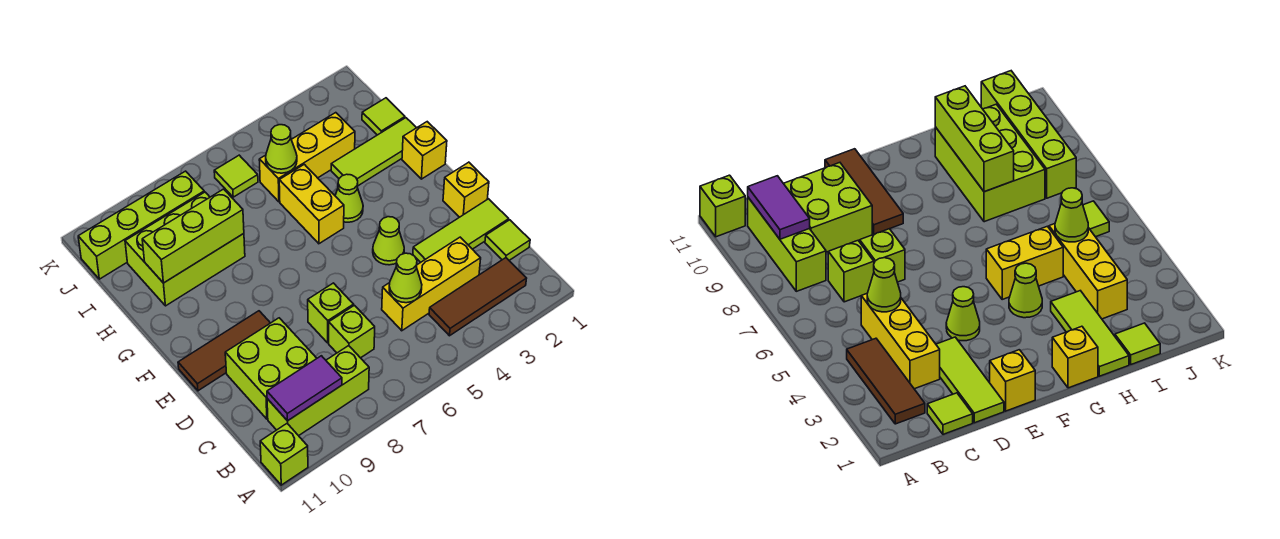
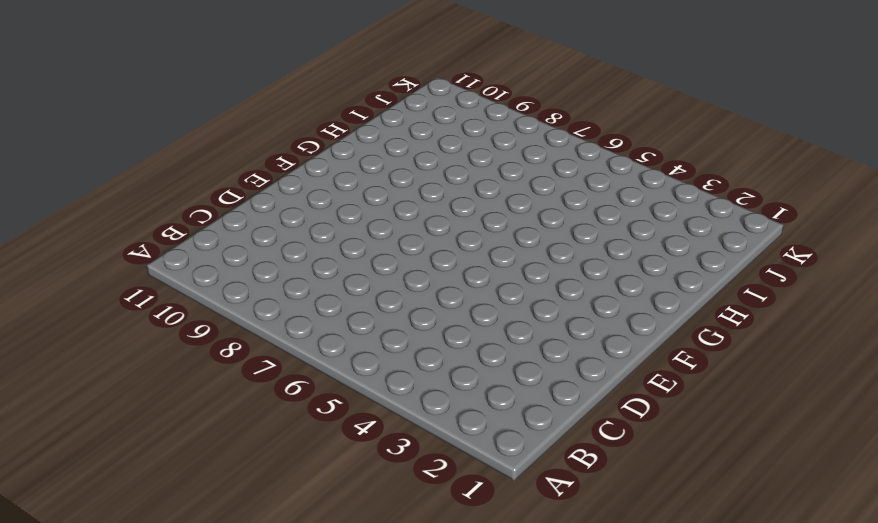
none -> lime brick A11 level 1
none -> brown tile B2:B4 level 1
none -> lime brick B8:B10 level 1

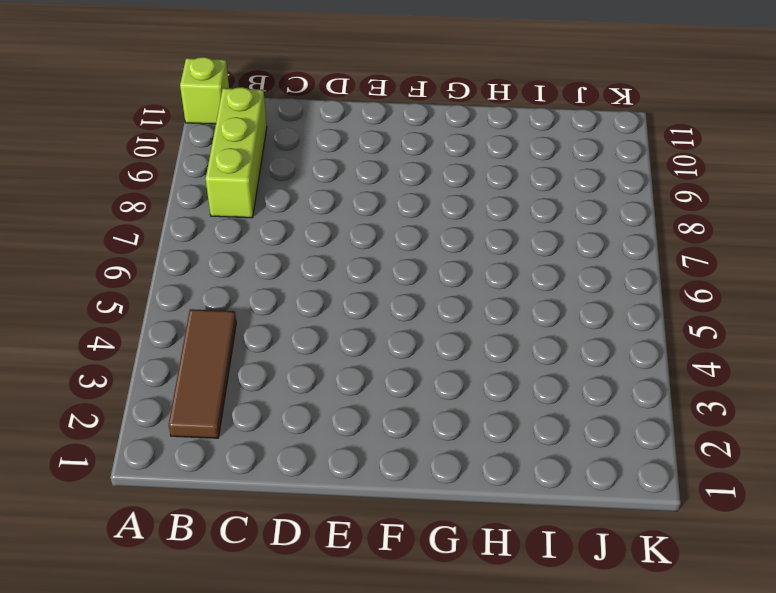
none -> lime tile C1 level 1
none -> yellow brick C3:C5 level 1
none -> lime brick C7 level 1

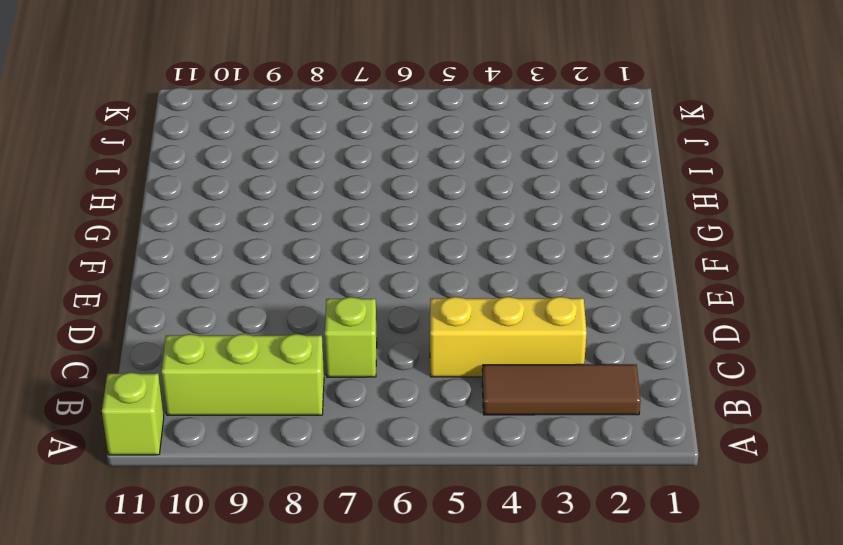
none -> lime tile C1 level 1
none -> lime brick C9:D10 level 1
none -> lime tile D1:D3 level 1

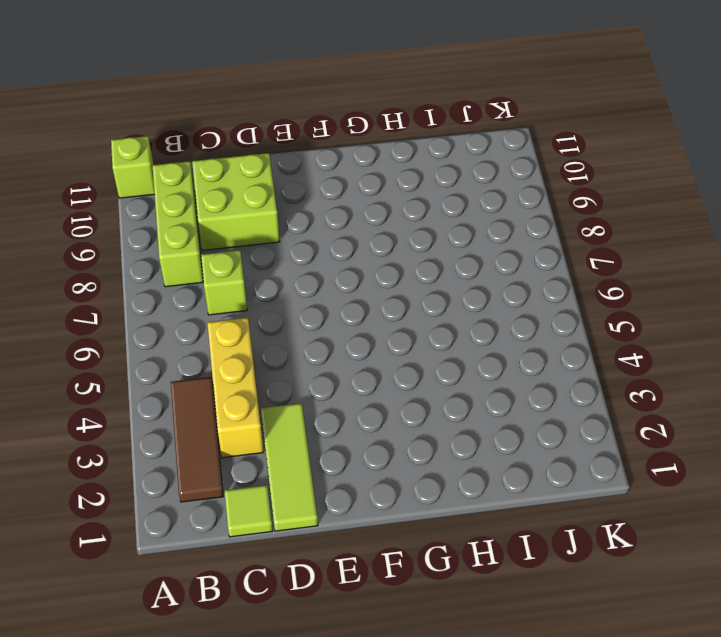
none -> lime brick D7 level 1
none -> yellow brick E1 level 1
none -> lime cone E4 level 1

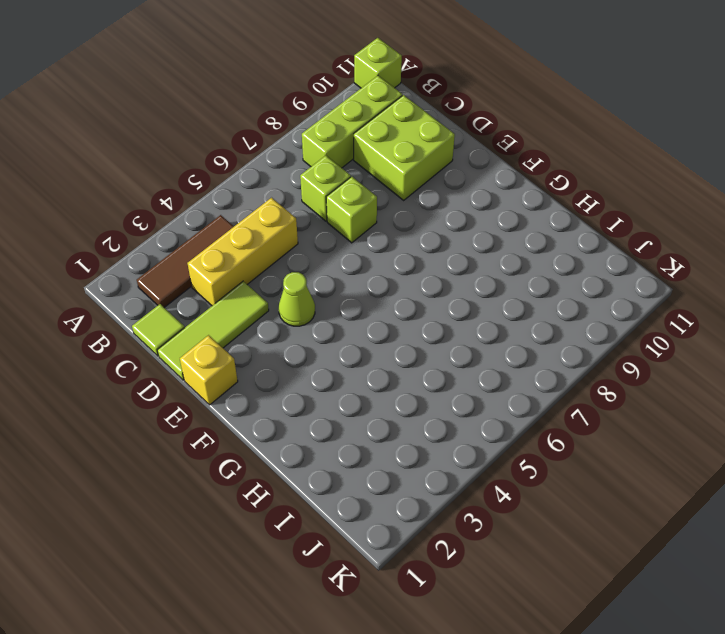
none -> brown tile E9:E11 level 1
none -> yellow brick G1 level 1
none -> lime cone G4 level 1

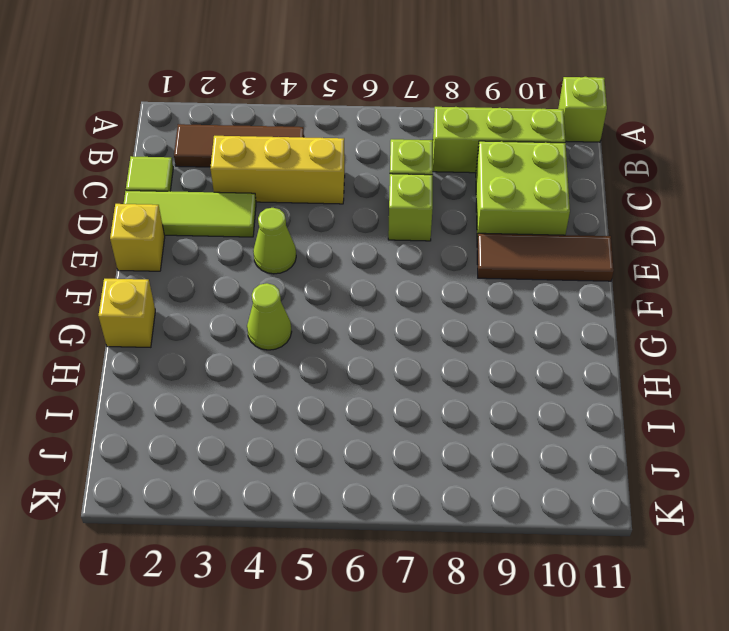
none -> yellow brick G5:H5 level 1
none -> lime tile H1:H3 level 1
none -> lime brick H8:I10 level 1

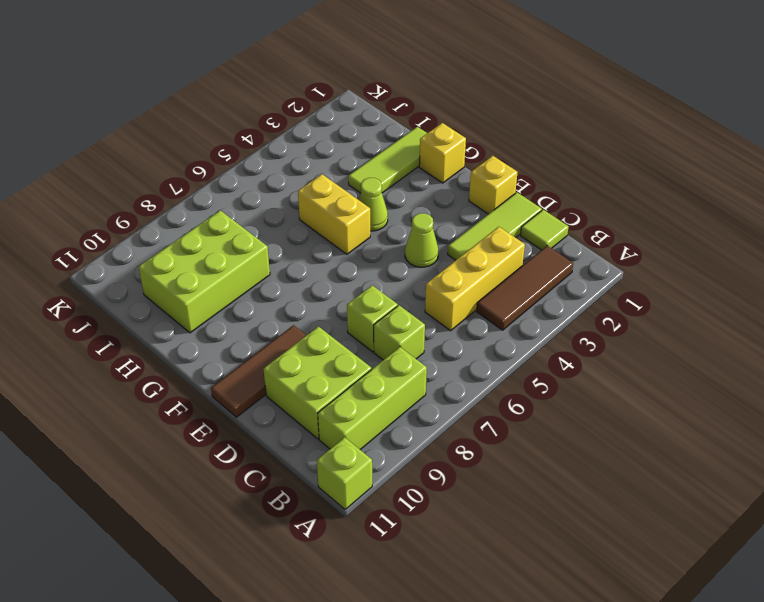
none -> lime tile I1 level 1
none -> yellow brick I3:I5 level 1
none -> lime tile J6 level 1

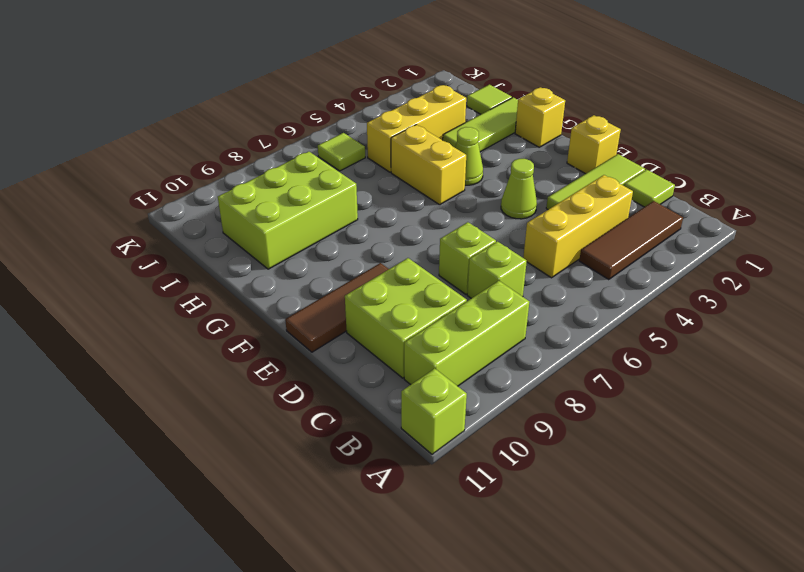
none -> lime brick J8:J11 level 1
none -> purple tile B9:B10 level 2
none -> lime cone C5 level 2

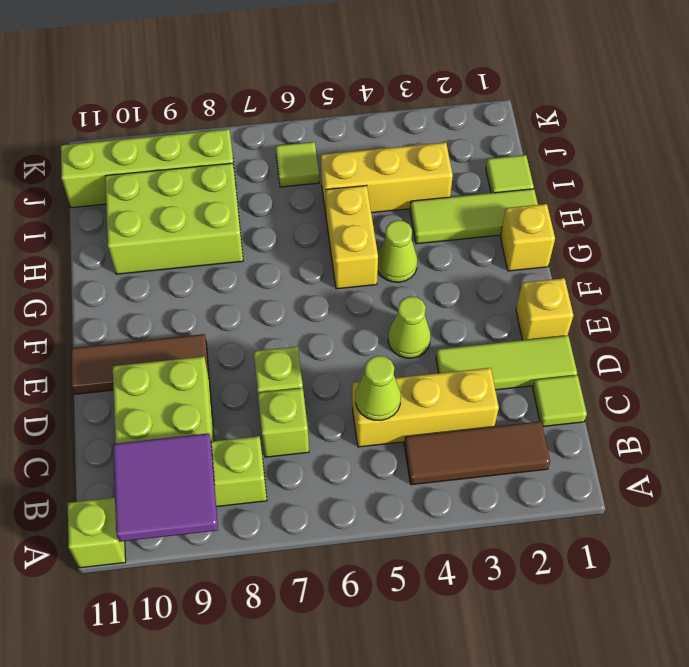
purple tile A9:B10 level 2 -> purple tile B9:B10 level 2
none -> lime brick H8:H10 level 2
none -> lime cone I5 level 2

